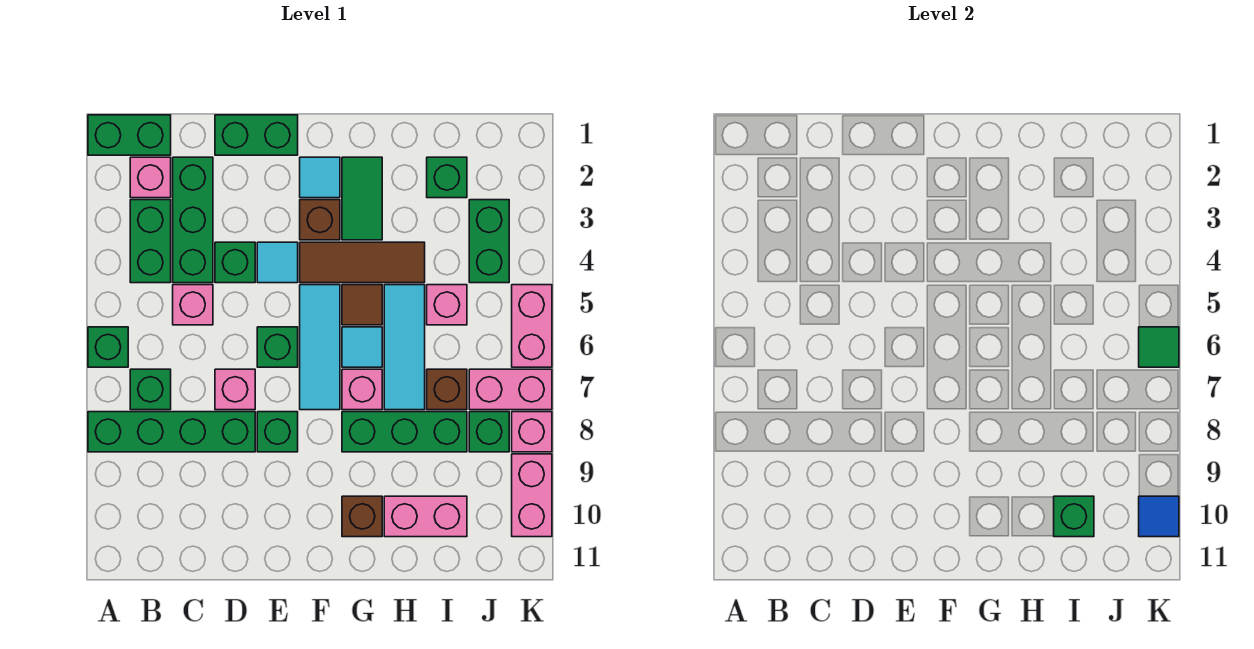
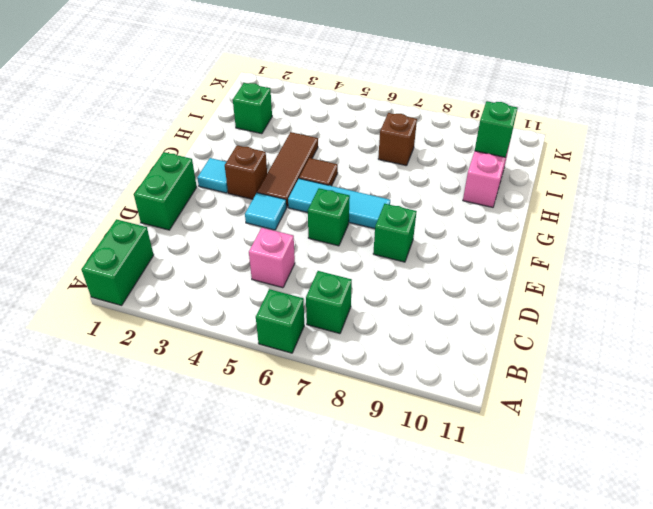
none -> green brick A8:D8 level 1
none -> pink brick B2 level 1
none -> green brick B3:B4 level 1
none -> green brick C2:C4 level 1

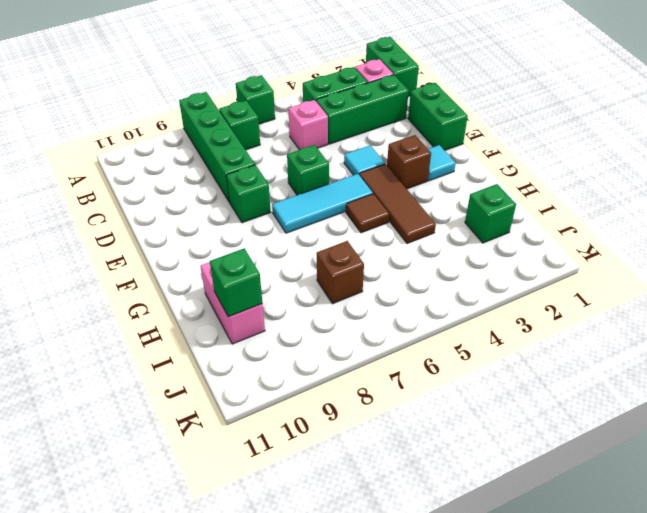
none -> green brick D4 level 1
none -> pink brick D7 level 1
none -> green tile G2:G3 level 1
none -> cyan tile G6 level 1

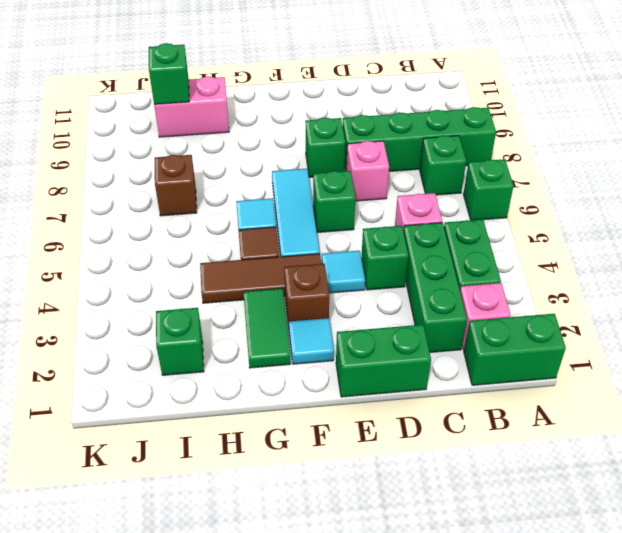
none -> pink brick G7 level 1
none -> green brick G8:I8 level 1
none -> brown brick G10 level 1
none -> cyan tile H5:H7 level 1

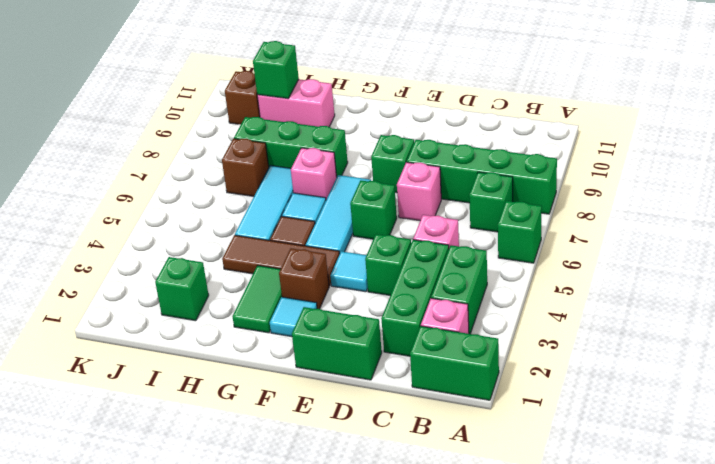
brown brick J10 level 1 -> brown brick G10 level 1
none -> pink brick I5 level 1
none -> green brick J3:J4 level 1
none -> pink brick J7:K7 level 1
none -> green brick J8 level 1

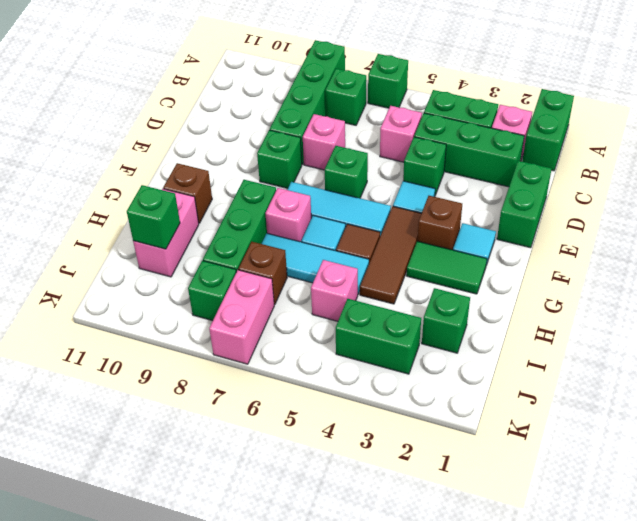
none -> pink brick K5:K6 level 1
none -> pink brick K8 level 1
none -> pink brick K9:K10 level 1
none -> green tile K6 level 2

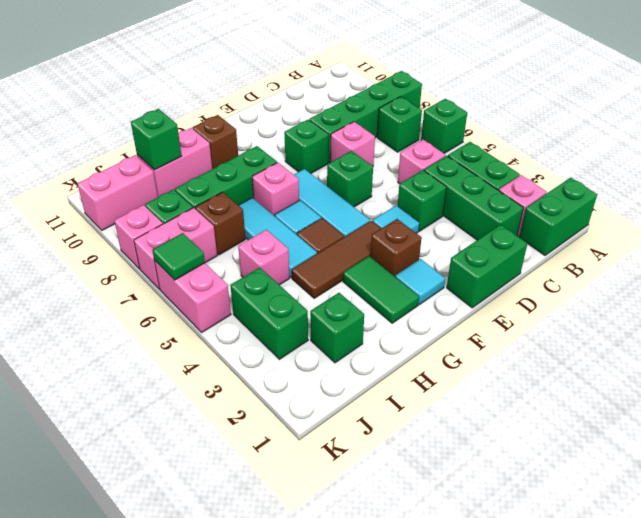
pink brick J10:K10 level 1 -> pink brick K9:K10 level 1
none -> blue tile K10 level 2

